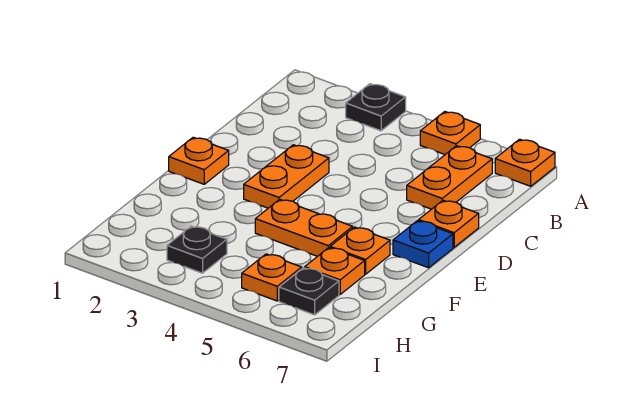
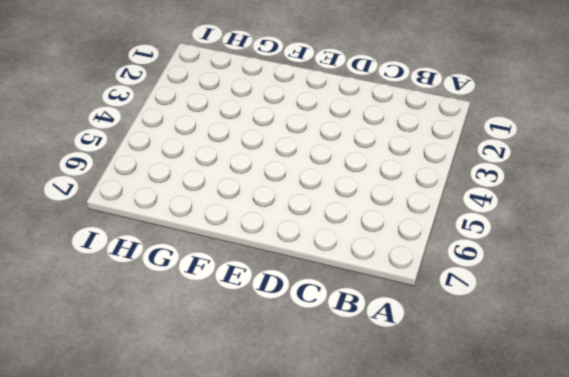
none -> black plate A3 level 1
none -> orange plate A5 level 1
none -> orange plate A7 level 1

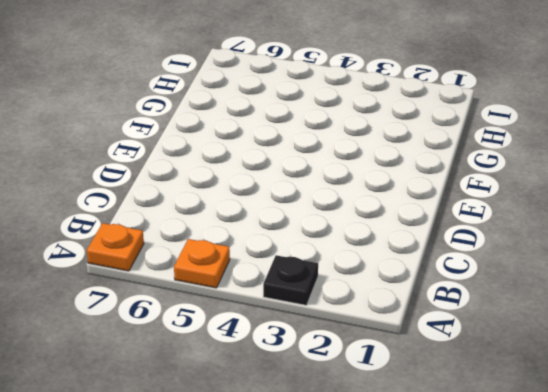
none -> orange plate B6:C6 level 1
none -> orange plate D3:E3 level 1
none -> orange plate D7 level 1

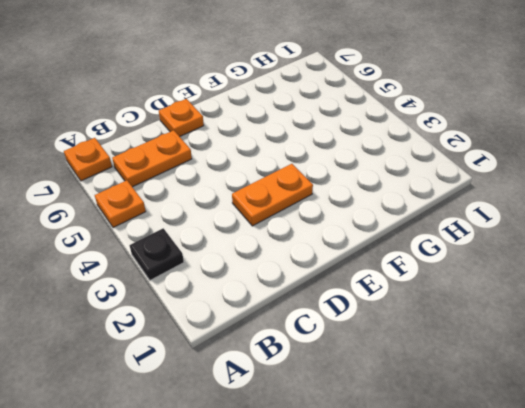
none -> orange plate E1 level 1
none -> blue plate E7 level 1
none -> orange plate F4:F5 level 1

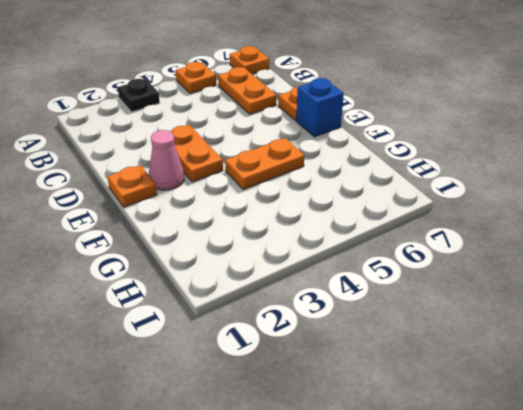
pink cone E2 level 1 -> none
blue brick E7 level 1 -> blue plate E7 level 1
none -> orange plate F6 level 1
none -> orange plate G6 level 1
none -> black plate H3 level 1

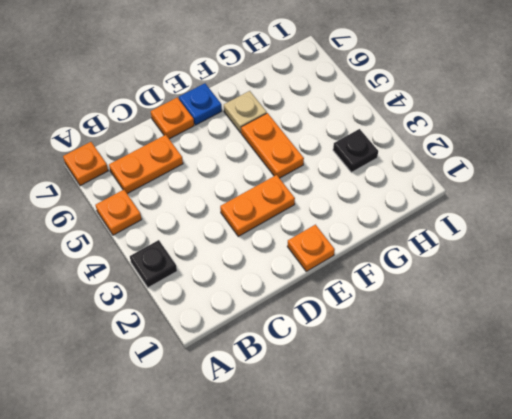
tan plate F6 level 1 -> orange plate F6 level 1
none -> orange plate G6 level 1
none -> orange plate H5 level 1
none -> black plate H6 level 1

